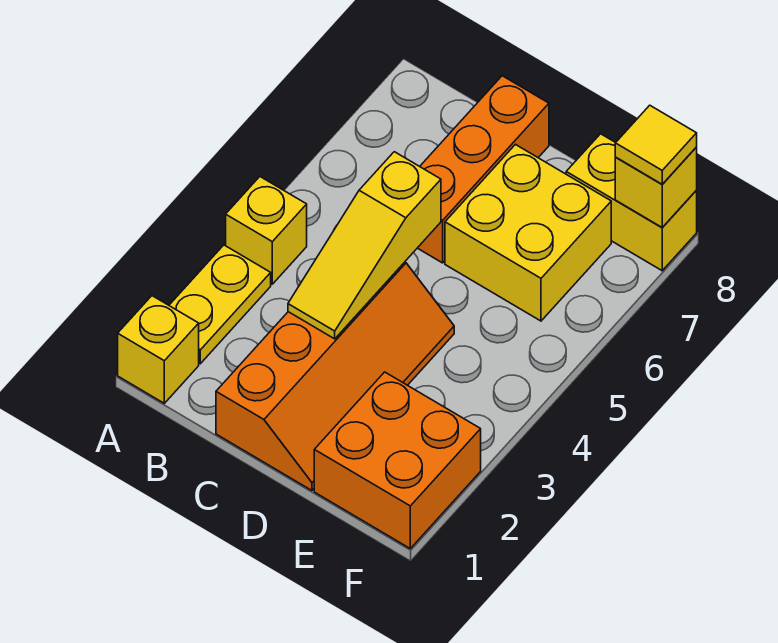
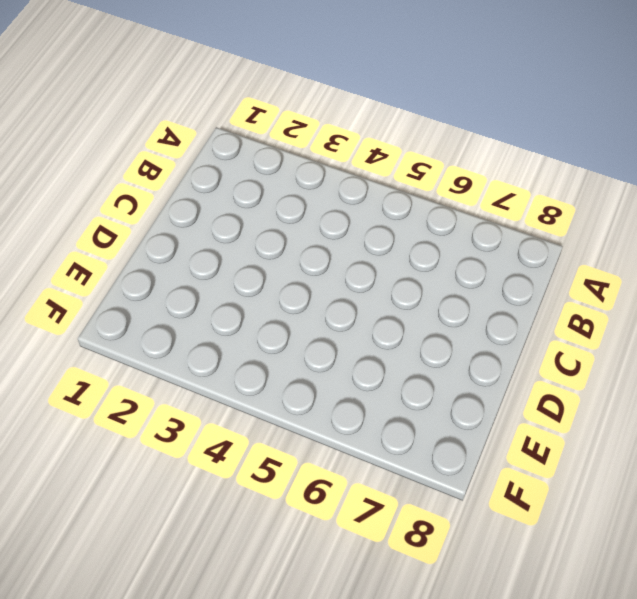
none -> yellow brick A1 level 1
none -> yellow plate A2:A3 level 1

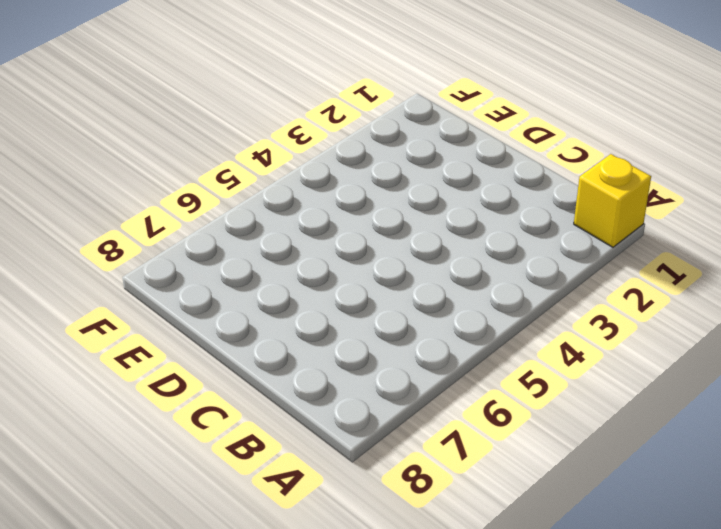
none -> yellow plate A2:A3 level 1
none -> yellow brick A4 level 1

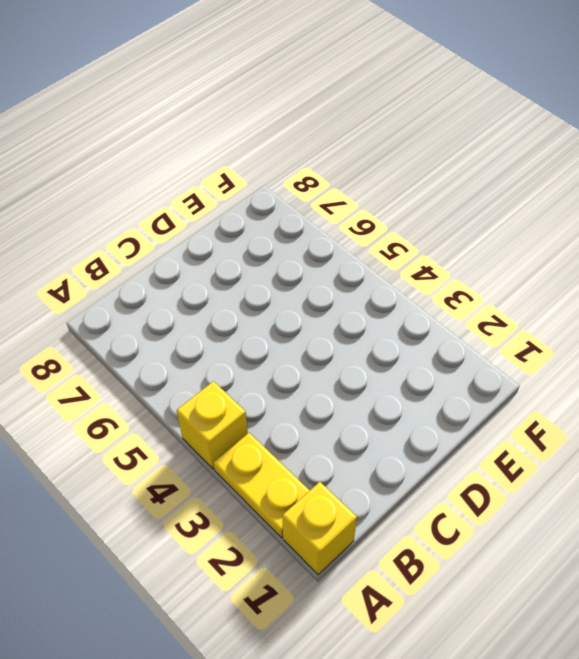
none -> orange slope C1:D4 level 1 top C
none -> orange brick C6:C8 level 1

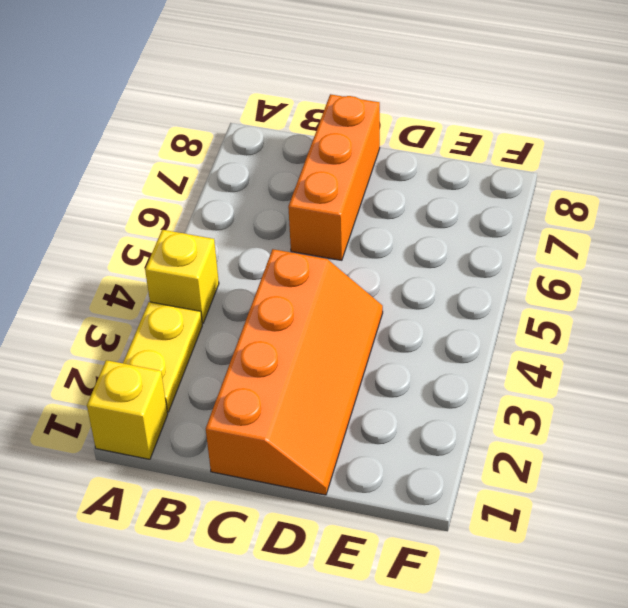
none -> yellow brick D6:E7 level 1
none -> orange brick E1:F2 level 1

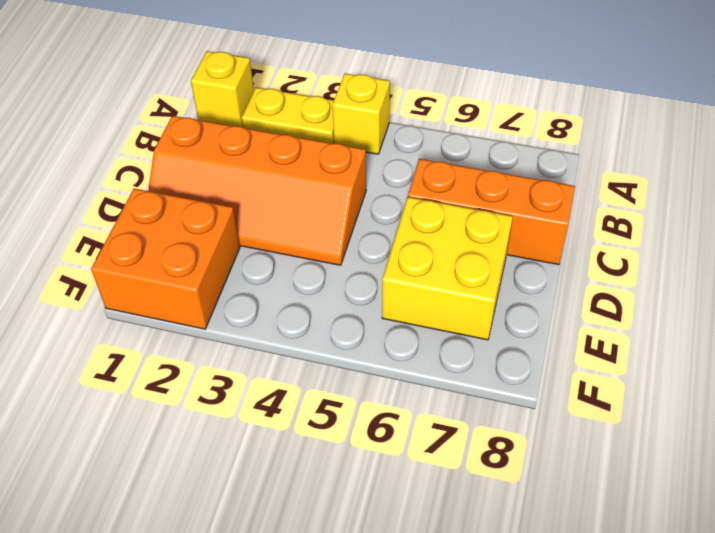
none -> yellow brick E8:F8 level 1
none -> yellow slope C3:C5 level 2 top 5

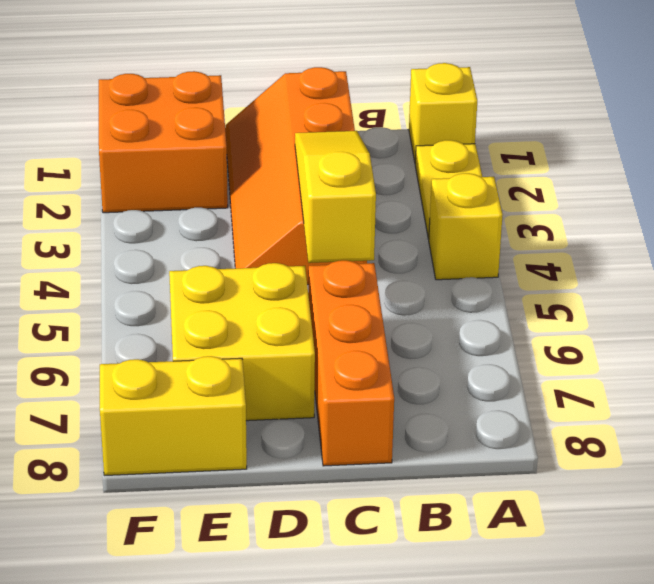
none -> yellow brick F8 level 2
none -> yellow tile F8 level 3

